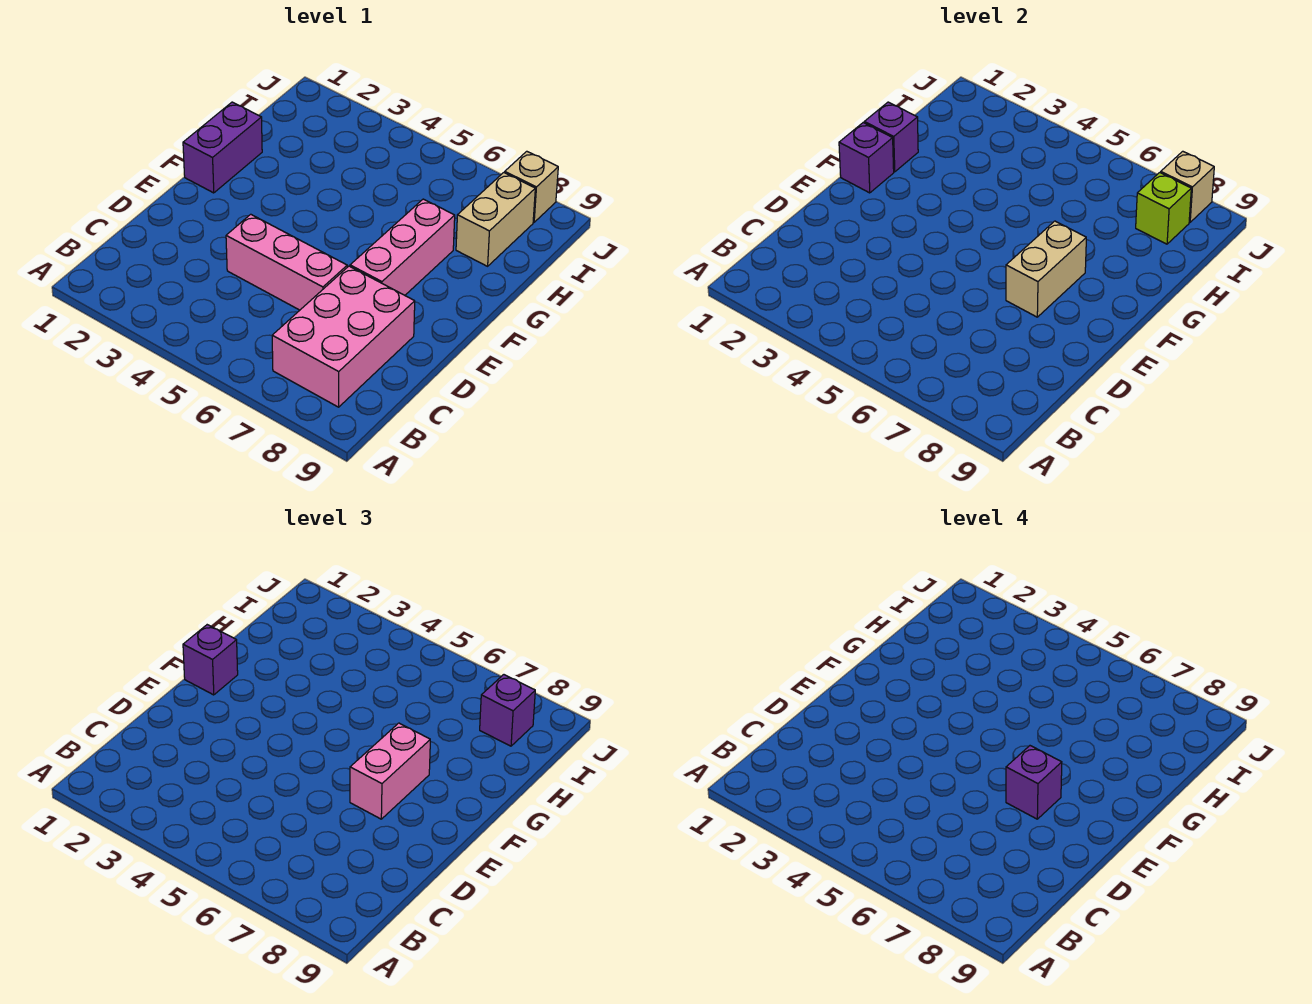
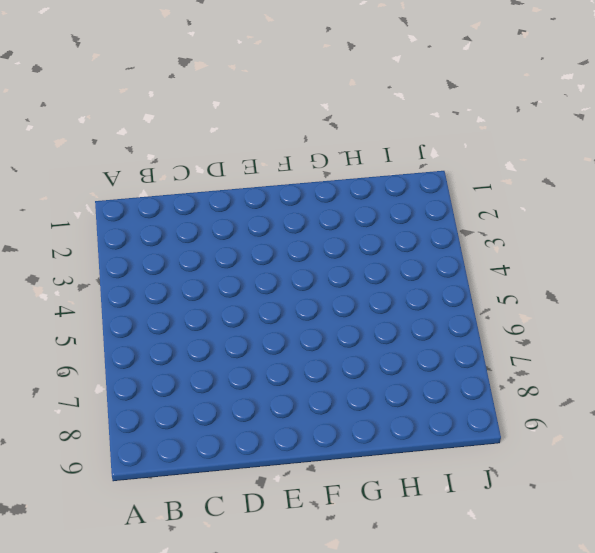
none -> pink brick B7:D8 level 1
none -> pink brick D4:D6 level 1
none -> pink brick E7:G7 level 1

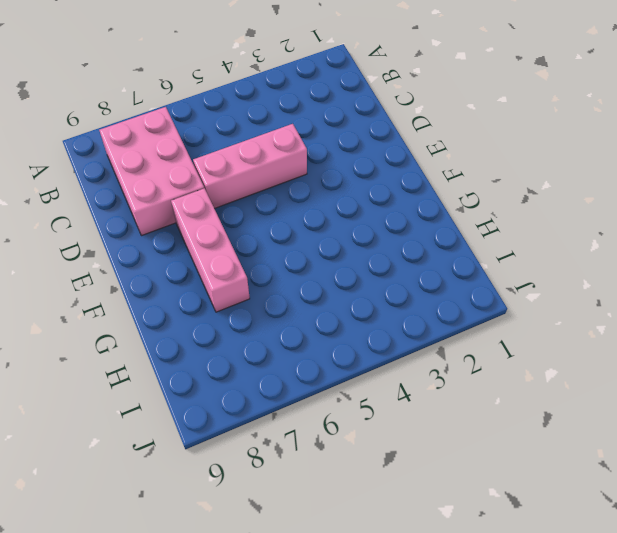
none -> purple brick F1:G1 level 1
none -> tan brick H8:I8 level 1
none -> tan brick J8 level 1

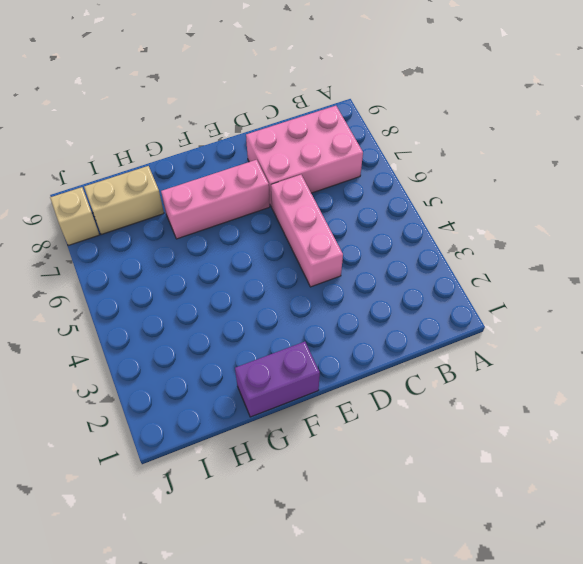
none -> tan brick E7:F7 level 2
none -> purple brick F1 level 2
none -> purple brick G1 level 2

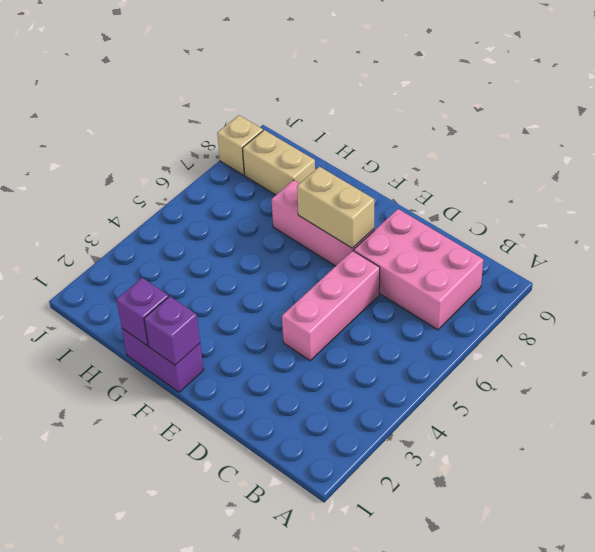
none -> lime brick I8 level 2
none -> tan brick J8 level 2
none -> pink brick E7:F7 level 3

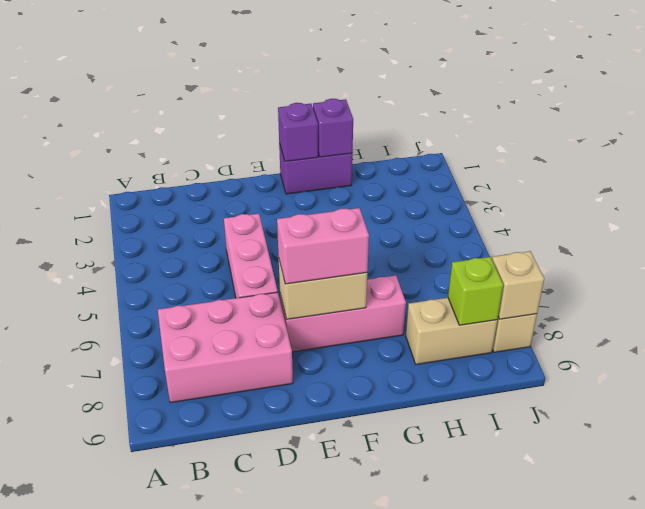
none -> purple brick F1 level 3
none -> purple brick I8 level 3
none -> purple brick E7 level 4

